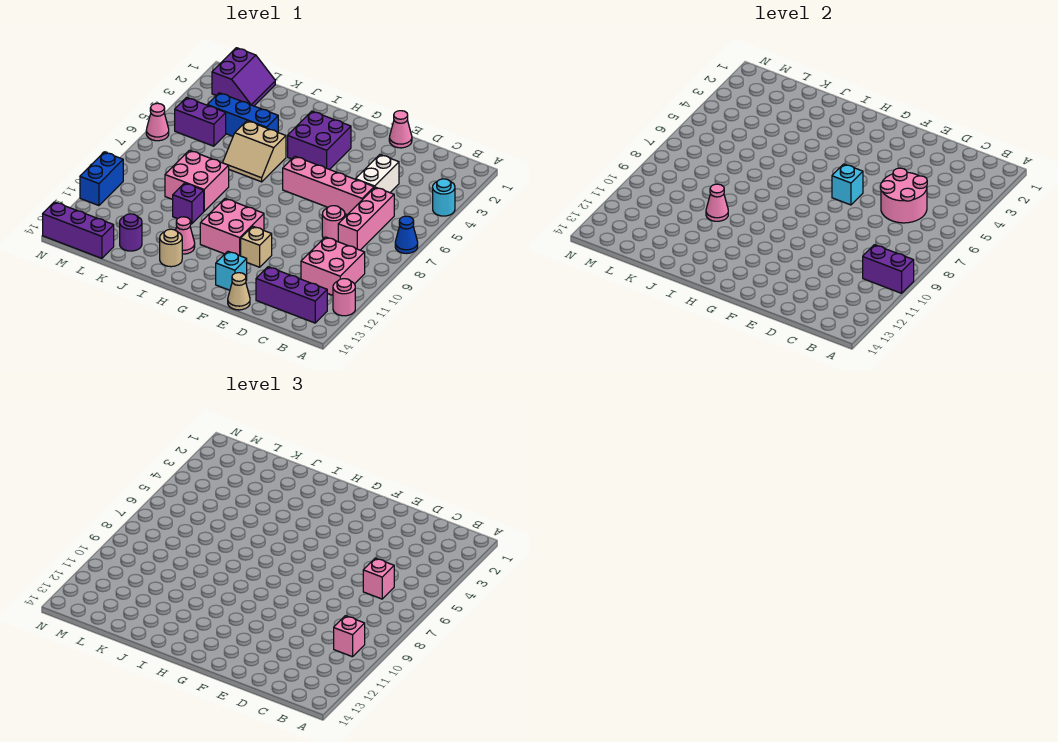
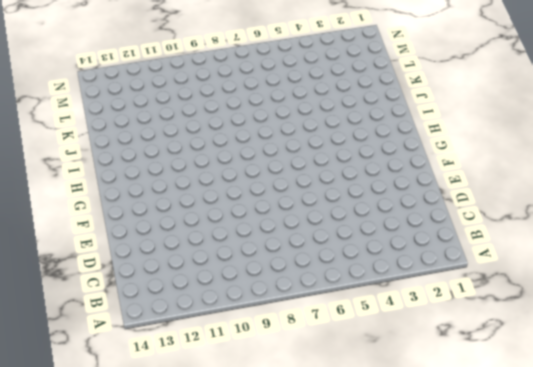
none -> cyan round brick A4 level 1
none -> blue cone A7 level 1
none -> pink round brick A12 level 1
none -> pink brick B10:C11 level 1

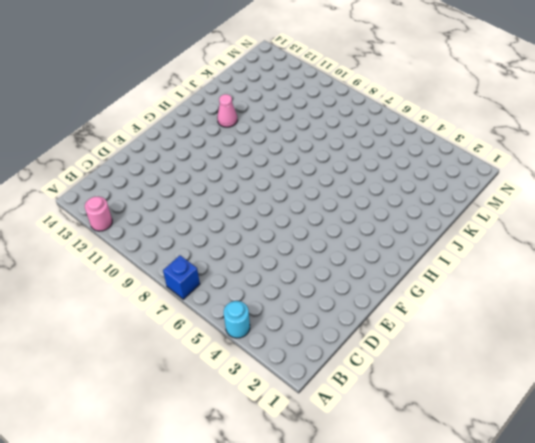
blue brick A7 level 1 -> blue cone A7 level 1
none -> pink brick B10:C11 level 1
none -> purple brick B13:D13 level 1
none -> pink brick C6:C8 level 1
none -> white brick D4:D5 level 1

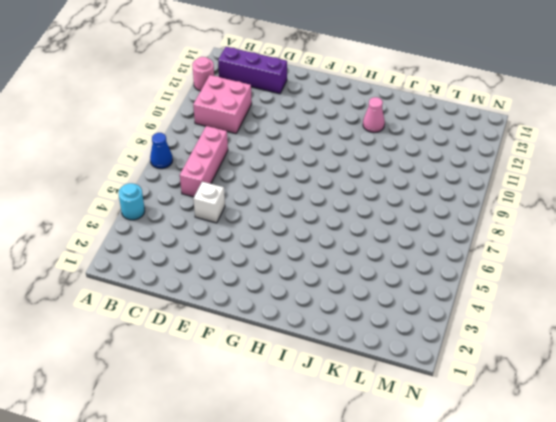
white brick D5 level 1 -> white brick D4:D5 level 1
none -> pink brick D6:G6 level 1
none -> pink round brick D8 level 1
none -> pink cone E1 level 1
none -> tan cone E14 level 1

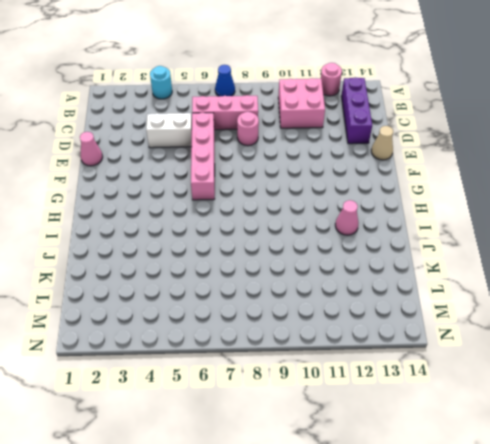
none -> tan brick F11 level 1
none -> cyan brick F13 level 1
none -> purple brick G3:H4 level 1
none -> pink brick G10:H11 level 1

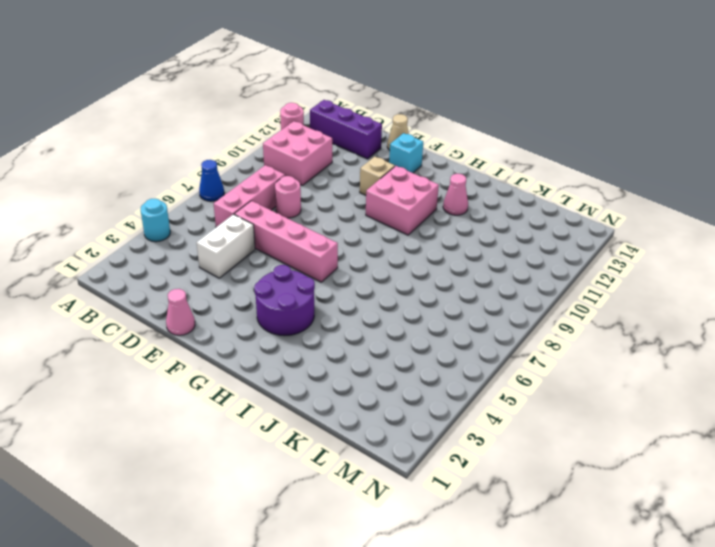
purple round brick G3:H4 level 1 -> purple brick G3:H4 level 1
none -> tan slope I5:J6 level 1 top 5
none -> tan round brick I13 level 1
none -> blue brick J4:L4 level 1
none -> pink brick J8:K9 level 1

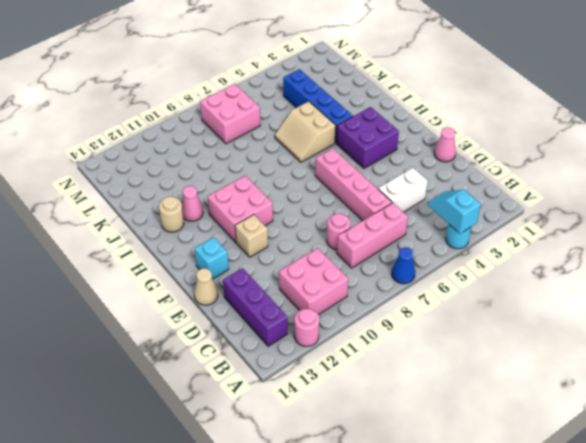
cyan slope A4:B4 level 2 top A -> none
blue brick I4:L4 level 1 -> blue brick J4:L4 level 1
pink brick L7:M8 level 1 -> pink brick J8:K9 level 1
none -> purple brick J10 level 1
none -> purple round brick K13 level 1
none -> purple slope L1:M2 level 1 top M
none -> purple brick L5:M5 level 1

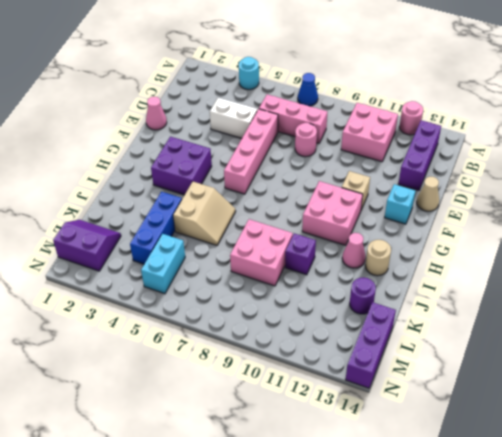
cyan brick L5:M5 level 1 -> purple brick L5:M5 level 1
none -> pink cone N6 level 1
none -> blue brick N10:N11 level 1
none -> purple brick A10:B10 level 2
none -> pink round brick C5:D6 level 2

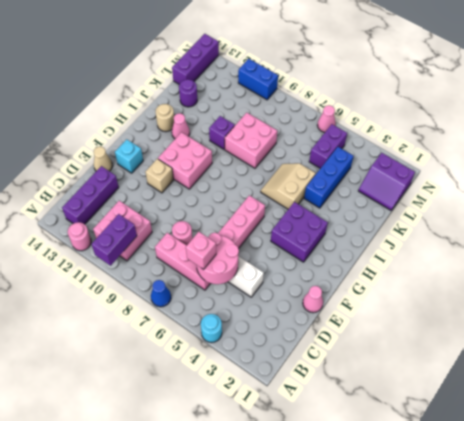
none -> cyan brick F6 level 2
none -> pink cone J10 level 2
none -> pink brick B10 level 3

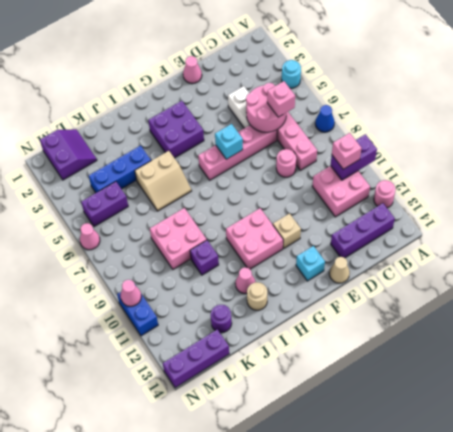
pink cone N10 level 2 -> pink cone J10 level 2

